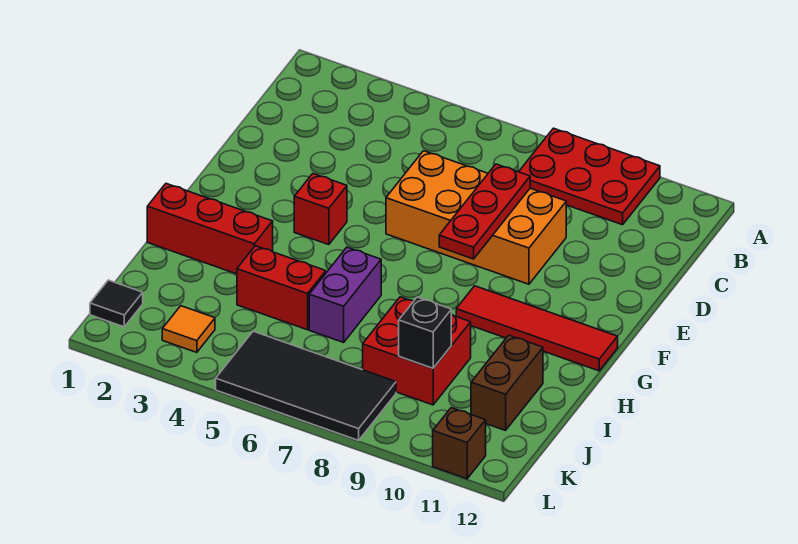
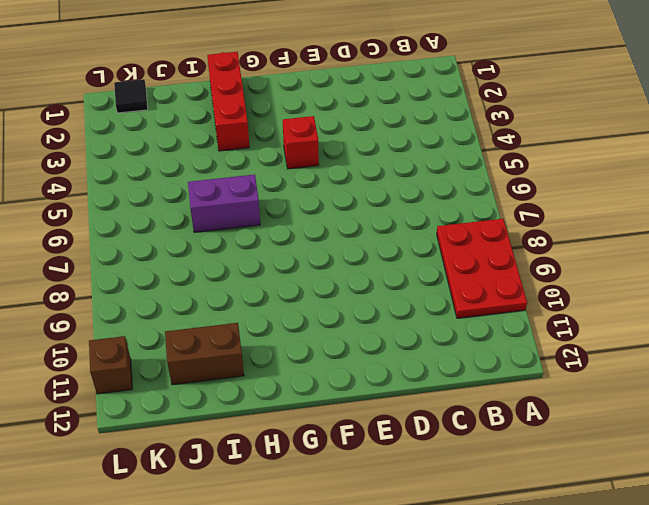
none -> orange brick D6:E9 level 1
none -> red tile G9:G12 level 1
none -> red brick I4:I5 level 1

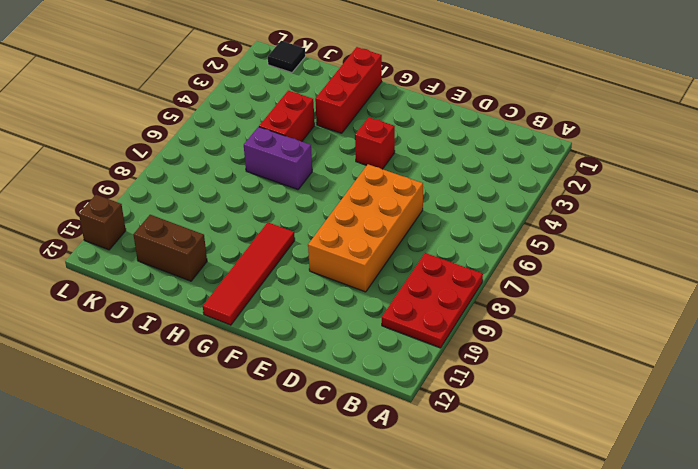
none -> red brick I8:J9 level 1
none -> orange tile K3 level 1
none -> black tile K5:L8 level 1

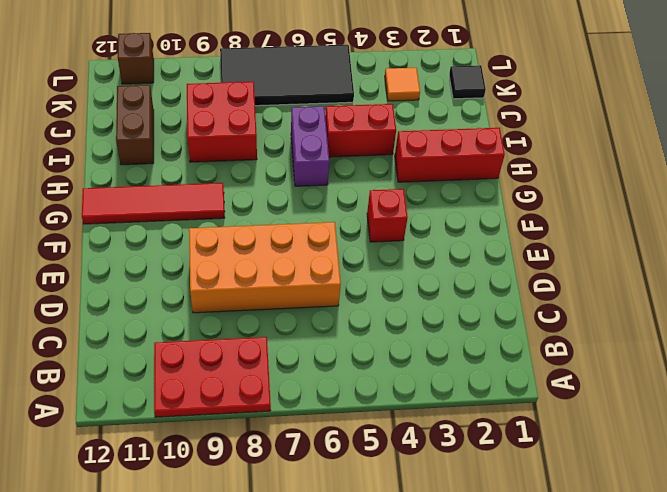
none -> red plate D8:F8 level 2
none -> black brick J9 level 2

